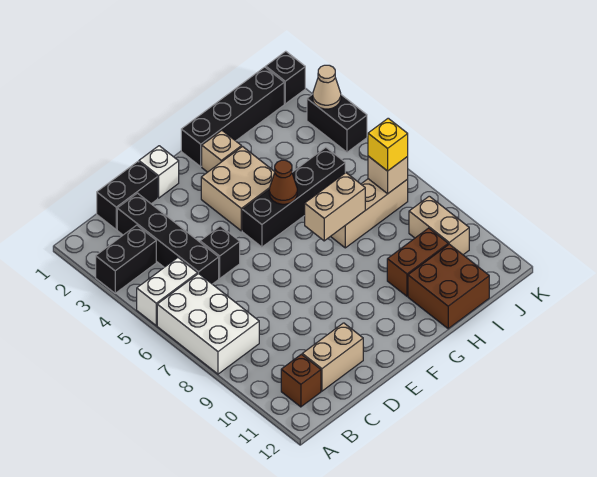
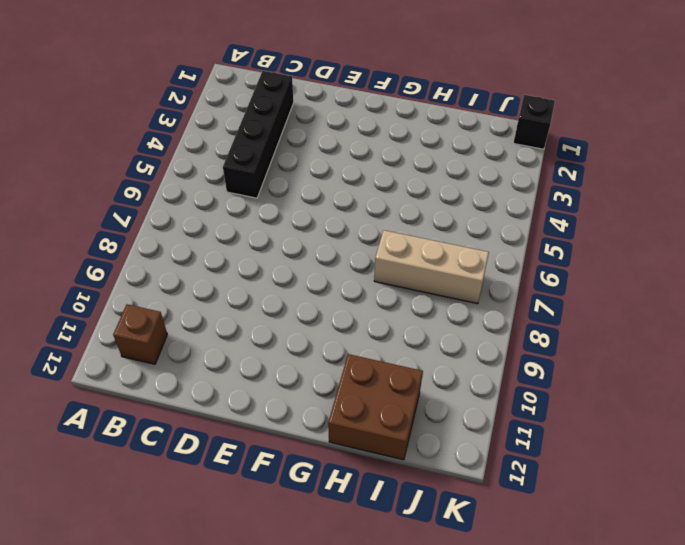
none -> black brick A3:B3 level 1
none -> white brick A5:B5 level 1
none -> white brick A6:B8 level 1

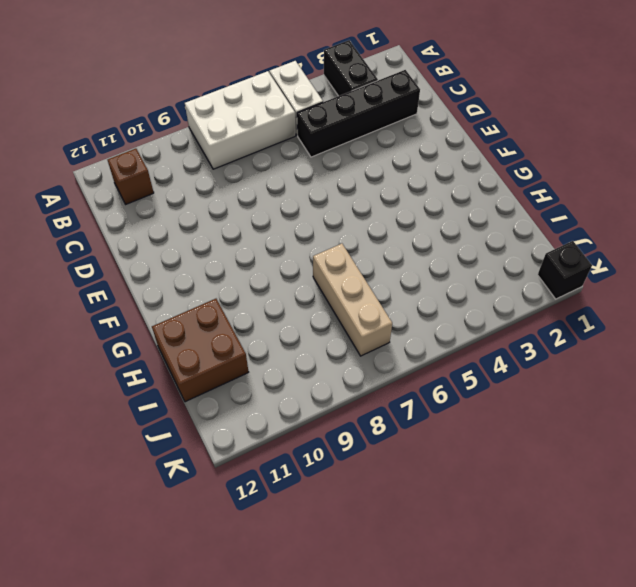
none -> black brick C1:D1 level 1
none -> tan brick C11:D11 level 1
none -> black brick D5 level 1

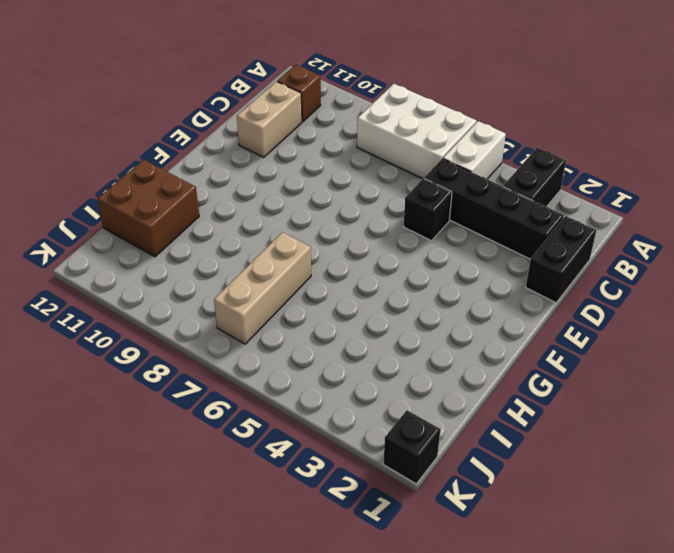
none -> white brick E1 level 1
none -> tan brick F3:G4 level 1
none -> black brick F5:I5 level 1

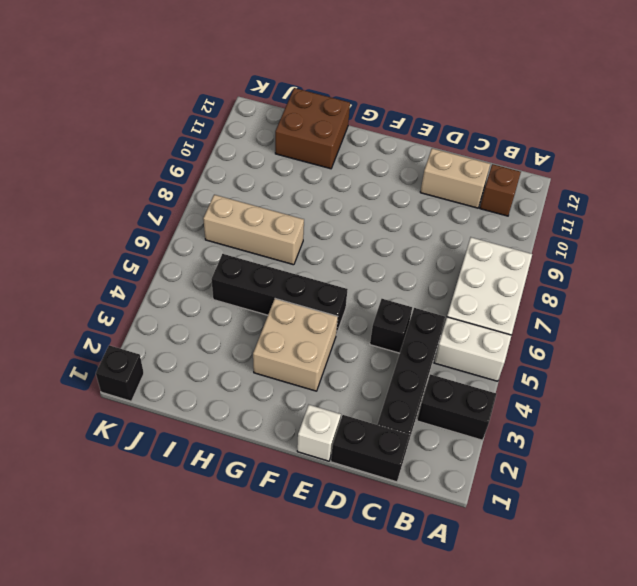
none -> black brick G1:J1 level 1
none -> tan brick G2 level 1
none -> brown brick H10:I10 level 1

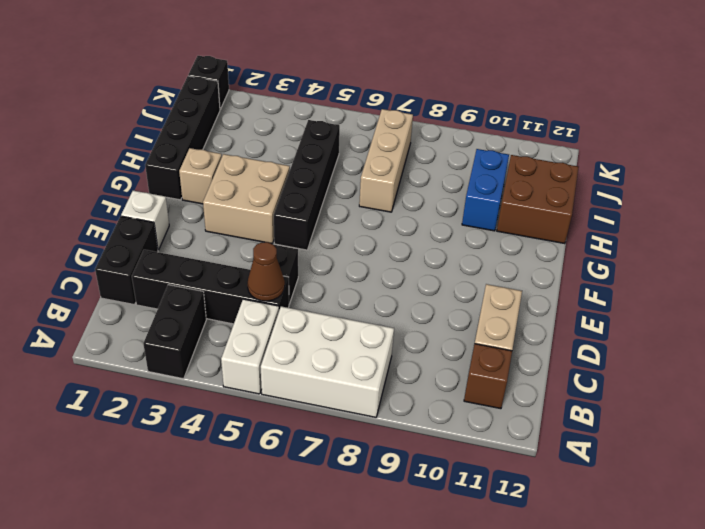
brown cone C5 level 2 -> brown cone G5 level 2
blue brick H10:I10 level 1 -> brown brick H10:I10 level 1
none -> tan brick J9:J10 level 1
none -> black brick K3:K4 level 1
none -> tan brick G7:H7 level 2

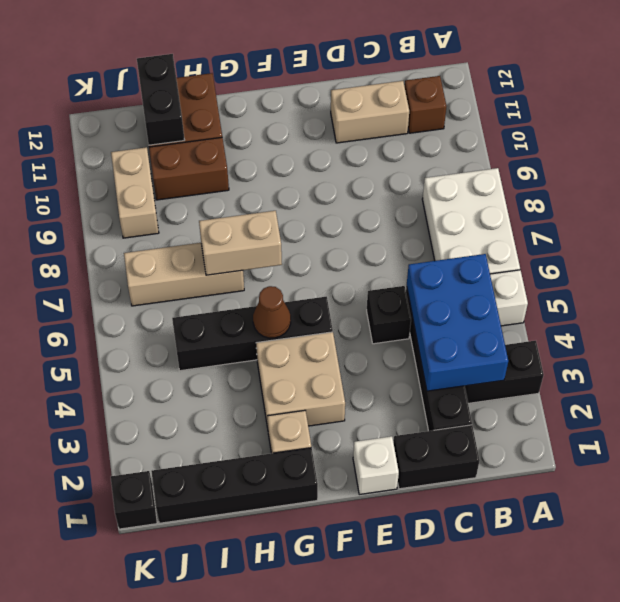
blue brick B3:C5 level 2 -> none
black brick I11:I12 level 2 -> black brick K3:K4 level 1
none -> tan brick J7 level 2
none -> tan cone K3 level 2
none -> yellow brick J7 level 3

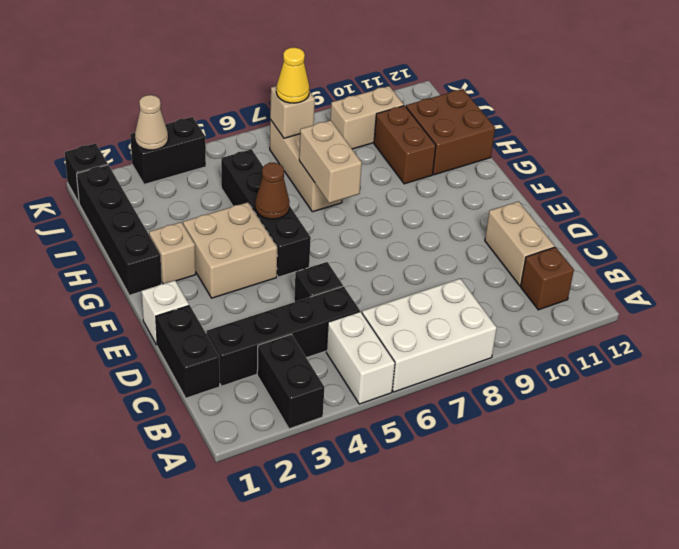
yellow cone J7 level 3 -> yellow brick J7 level 3

